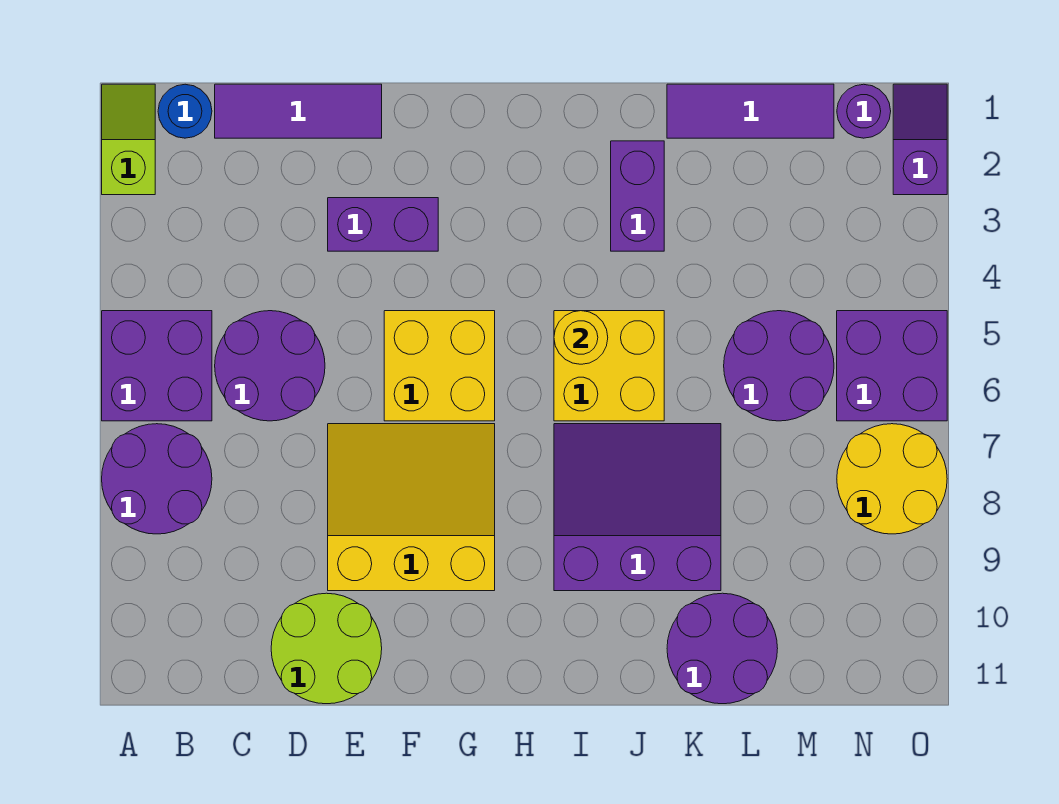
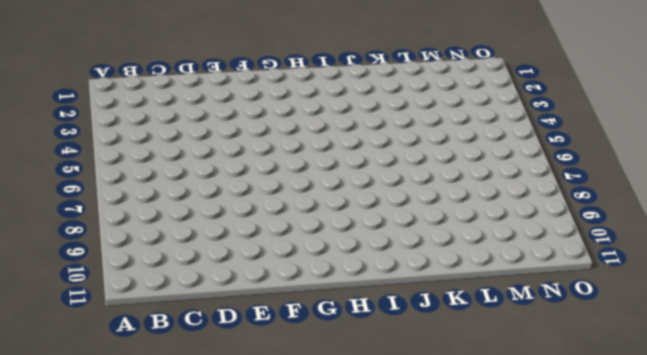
none -> lime slope A1:A2 level 1 top 2
none -> purple brick A5:B6 level 1
none -> purple round brick A7:B8 level 1

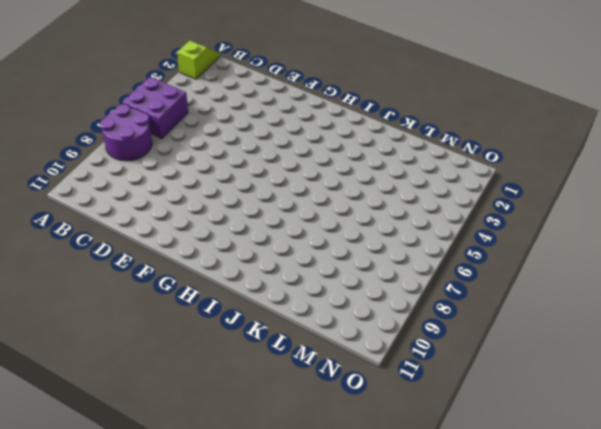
none -> blue round brick B1 level 1
none -> purple tile C1:E1 level 1
none -> purple round brick C5:D6 level 1

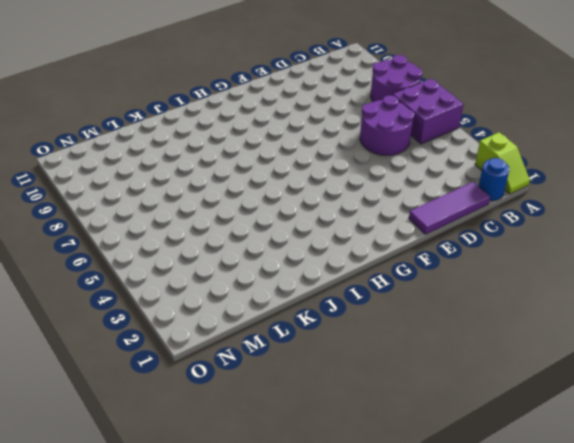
none -> lime round brick D10:E11 level 1
none -> purple brick E3:F3 level 1
none -> yellow slope E7:G9 level 1 top 9

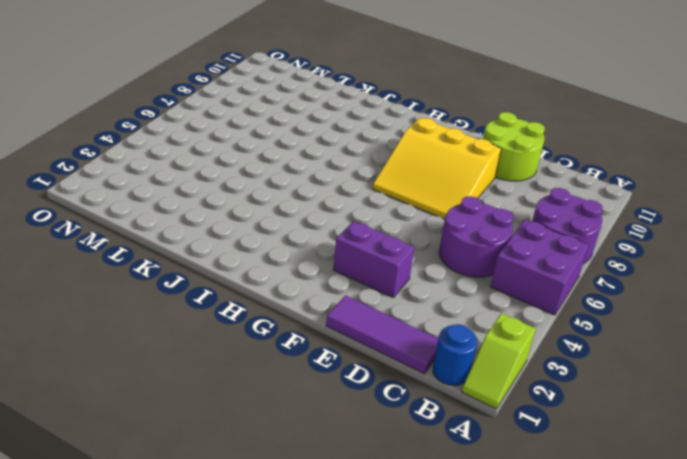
none -> yellow brick F5:G6 level 1
none -> yellow brick I5:J6 level 1
none -> purple slope I7:K9 level 1 top 9

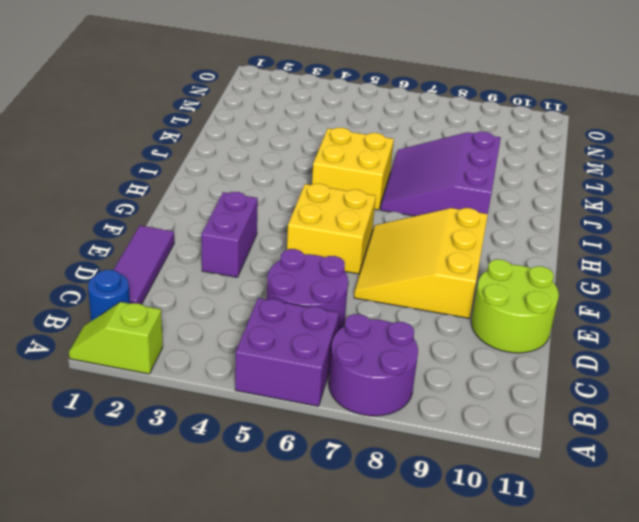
none -> purple brick J2:J3 level 1
none -> purple tile K1:M1 level 1
none -> purple round brick K10:L11 level 1

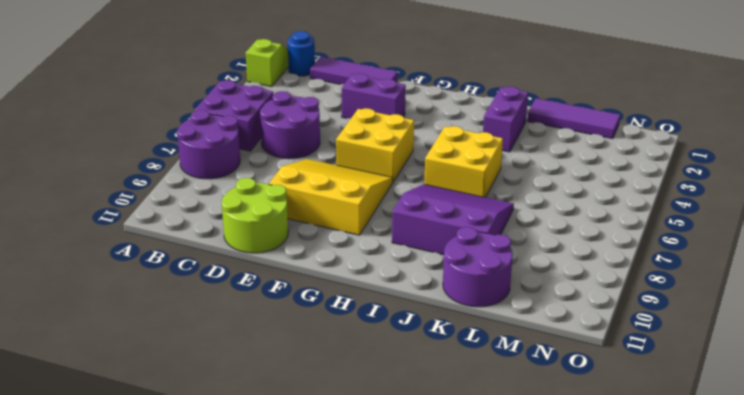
none -> purple round brick L5:M6 level 1
none -> purple round brick N1 level 1
none -> purple brick N5:O6 level 1

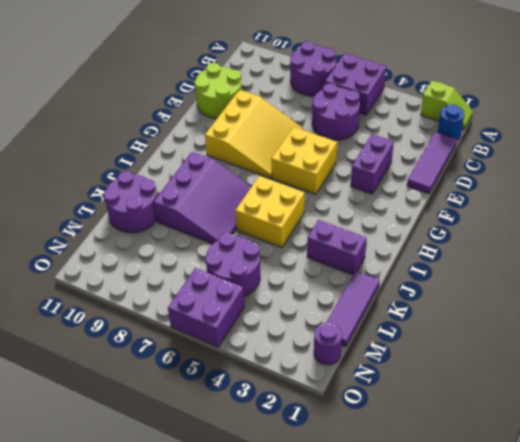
none -> yellow round brick N7:O8 level 1
none -> purple slope O1:O2 level 1 top 2
none -> yellow round brick I5 level 2

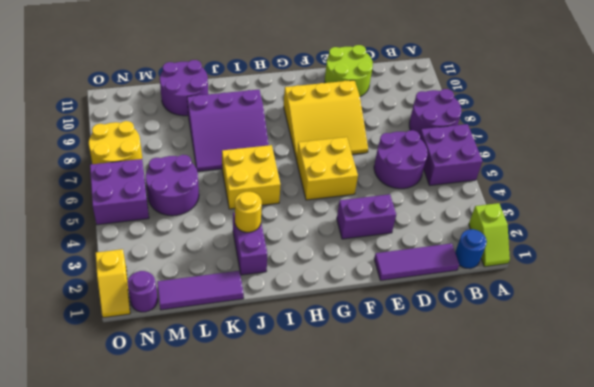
yellow round brick J3 level 2 -> yellow round brick I5 level 2
yellow slope O1:O2 level 1 top 2 -> purple slope O1:O2 level 1 top 2

